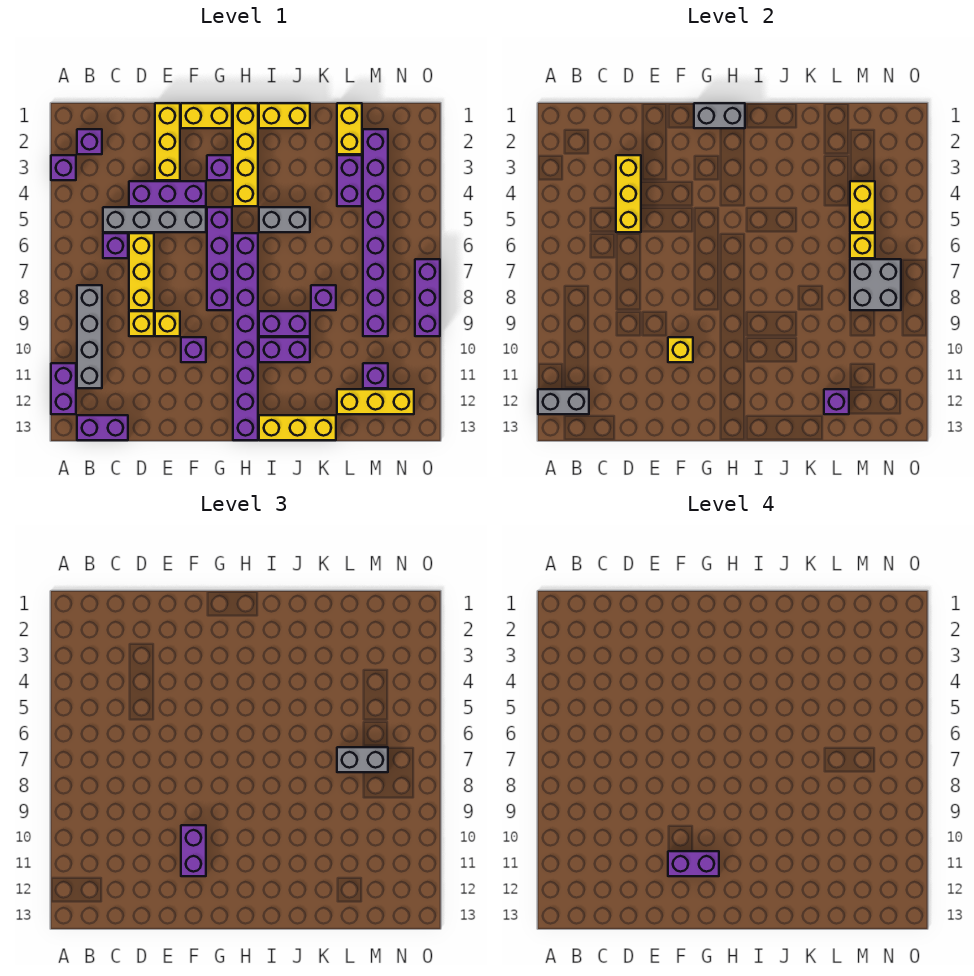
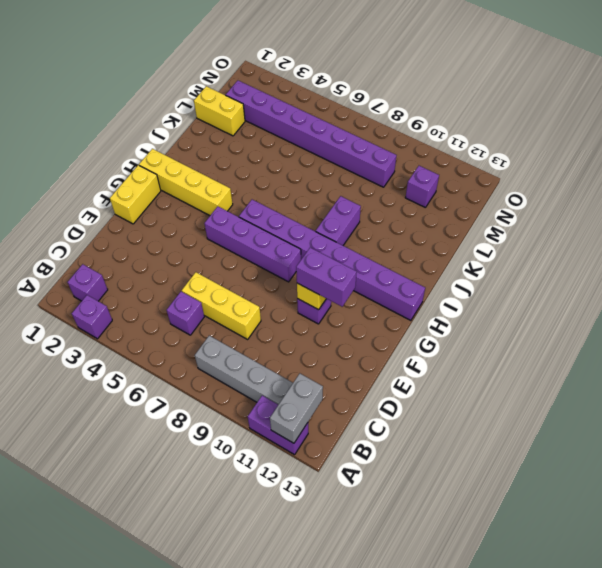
none -> purple brick B13:C13 level 1
none -> grey brick C5:F5 level 1
none -> purple brick D4:F4 level 1
none -> yellow brick D9 level 1

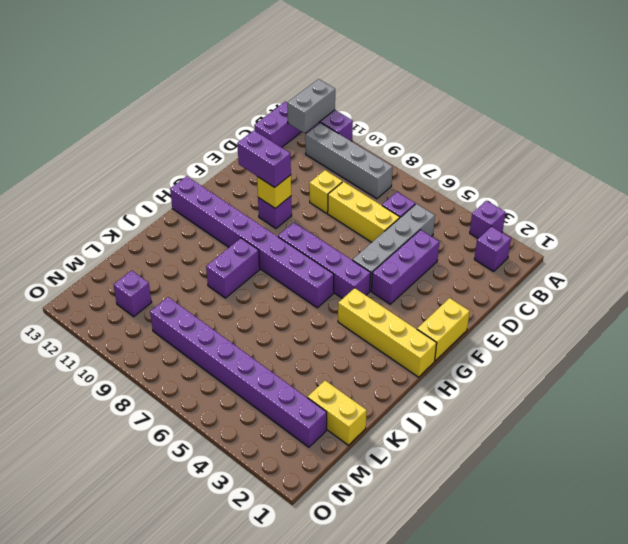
none -> yellow brick E1:E3 level 1
none -> yellow brick E9 level 1
none -> purple brick G3 level 1
none -> yellow brick I1:J1 level 1

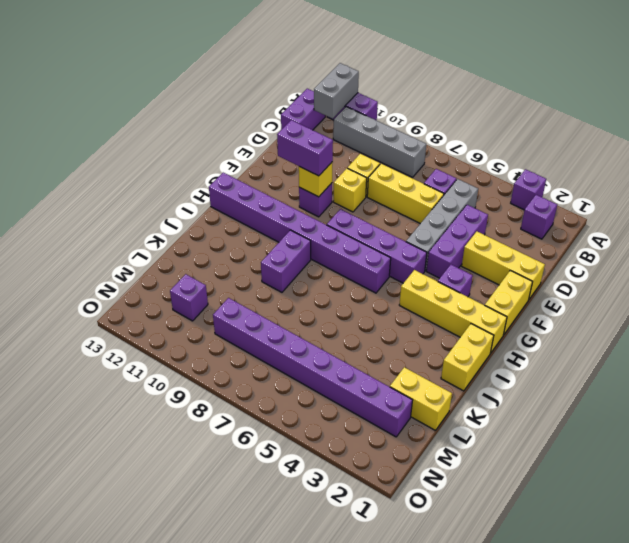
none -> grey brick I5:J5 level 1
none -> purple brick I10:J10 level 1
none -> yellow brick I13:K13 level 1
none -> purple brick K8 level 1

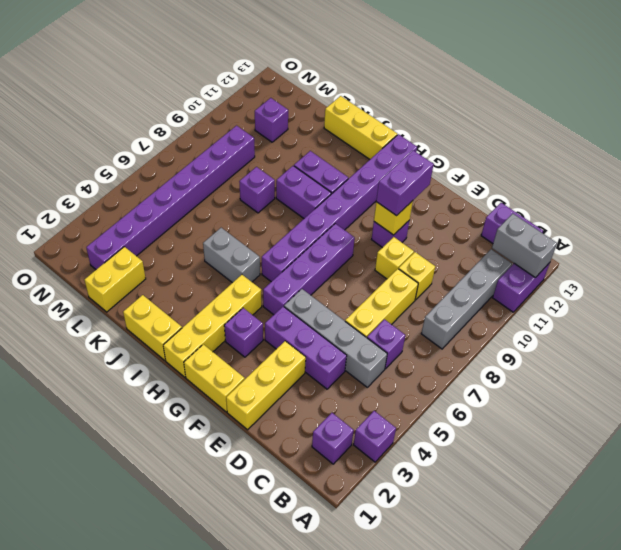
none -> purple brick L3:L4 level 1
none -> yellow brick L12:N12 level 1
none -> purple brick O7:O9 level 1
none -> yellow brick D3:D5 level 2

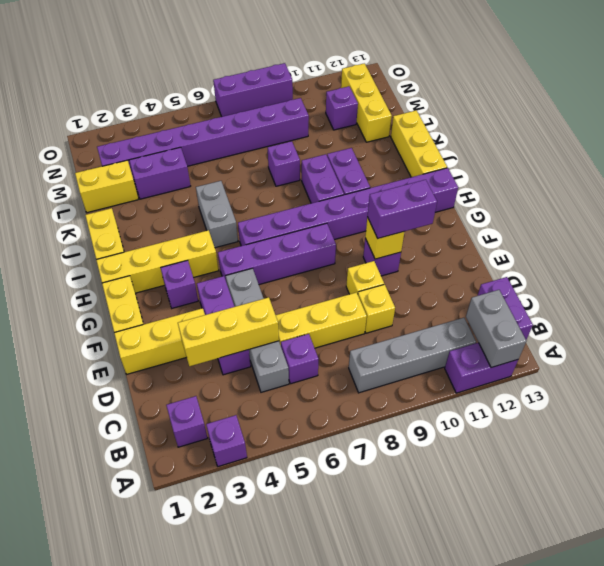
none -> grey brick G1:H1 level 2
none -> purple brick L12 level 2
none -> yellow brick M4:M5 level 2
none -> yellow brick M6 level 2

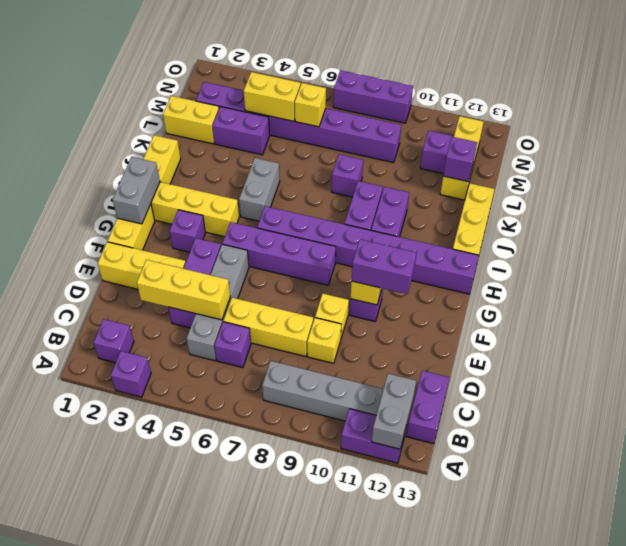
none -> grey brick M7:N8 level 2
none -> grey brick L7:M7 level 3
none -> purple brick F11:G11 level 4

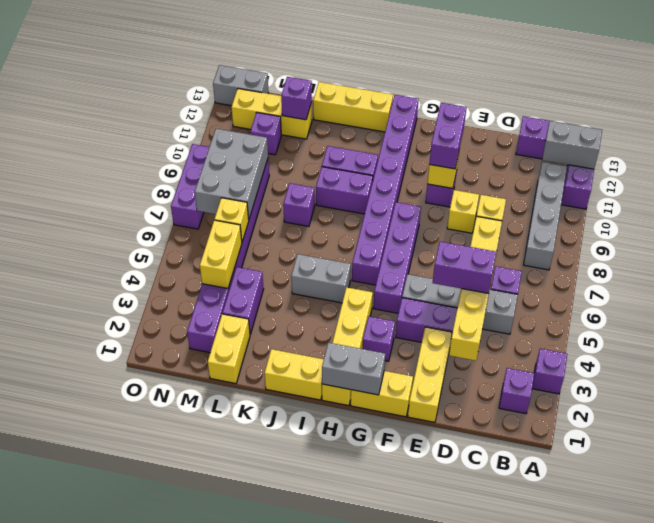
purple brick D5:E5 level 3 -> purple brick F11:G11 level 4
grey brick M7:N9 level 2 -> grey brick M7:N8 level 2
grey brick N13:O13 level 1 -> grey brick L7:M7 level 3

